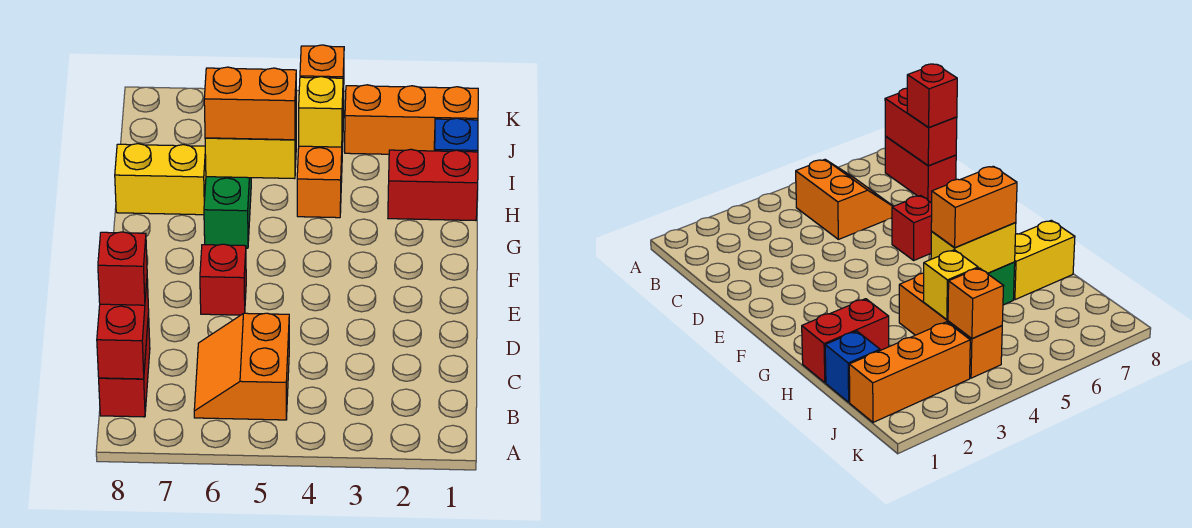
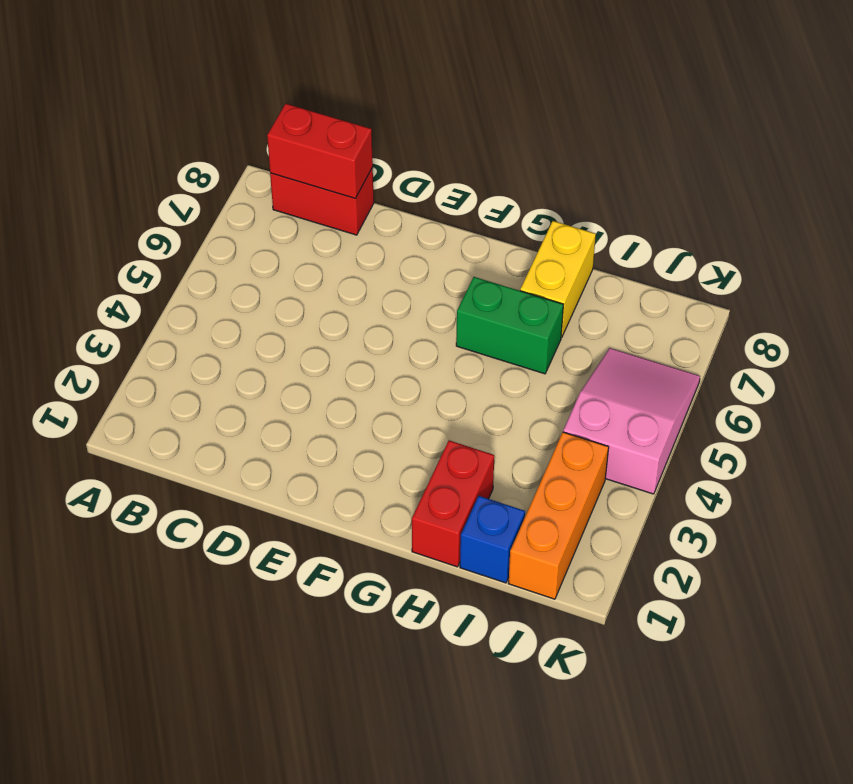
pink slope J4:K6 level 1 top 4 -> orange brick H4:J4 level 1
none -> orange slope B5:C6 level 1 top 5
none -> red brick E6 level 1
none -> yellow brick H5:H6 level 2

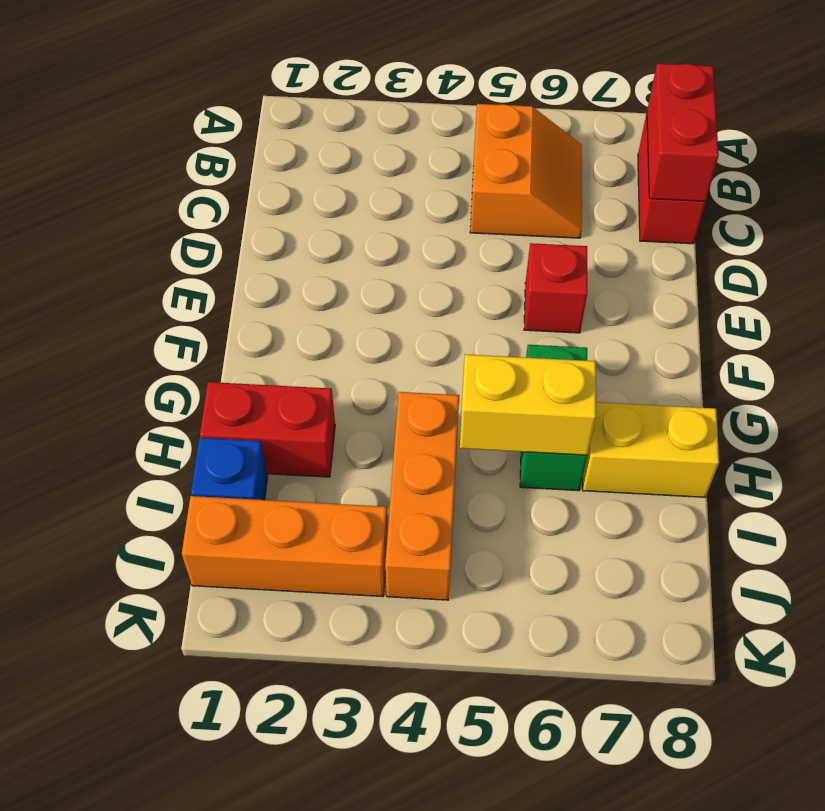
none -> yellow brick I4 level 2
none -> orange brick J4 level 2
none -> red brick C8 level 3

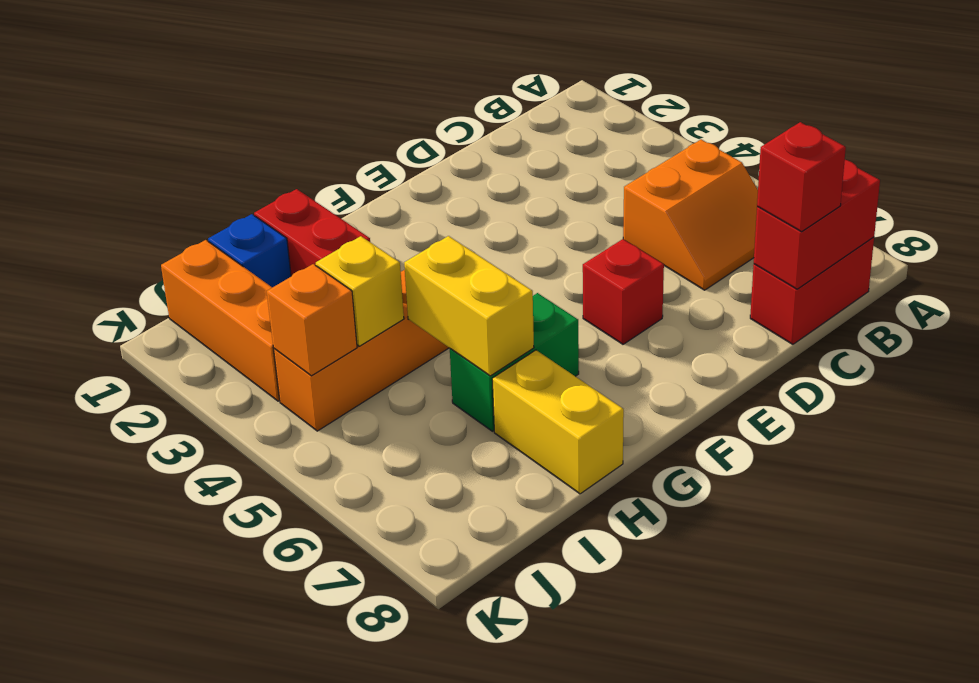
none -> orange brick H5:H6 level 3

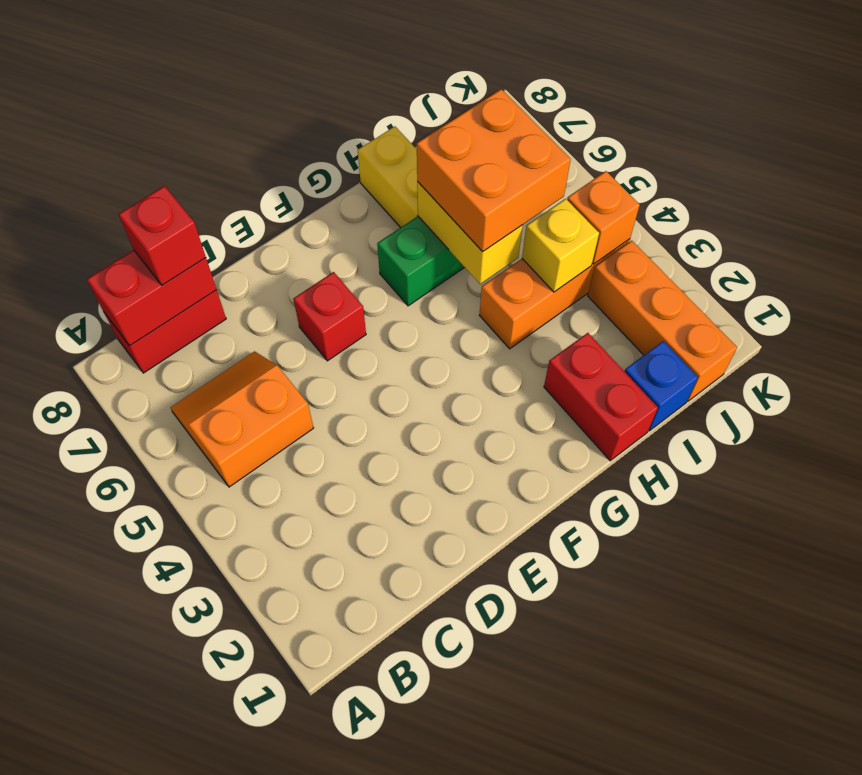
orange brick H5:I6 level 3 -> orange brick H5:H6 level 3

